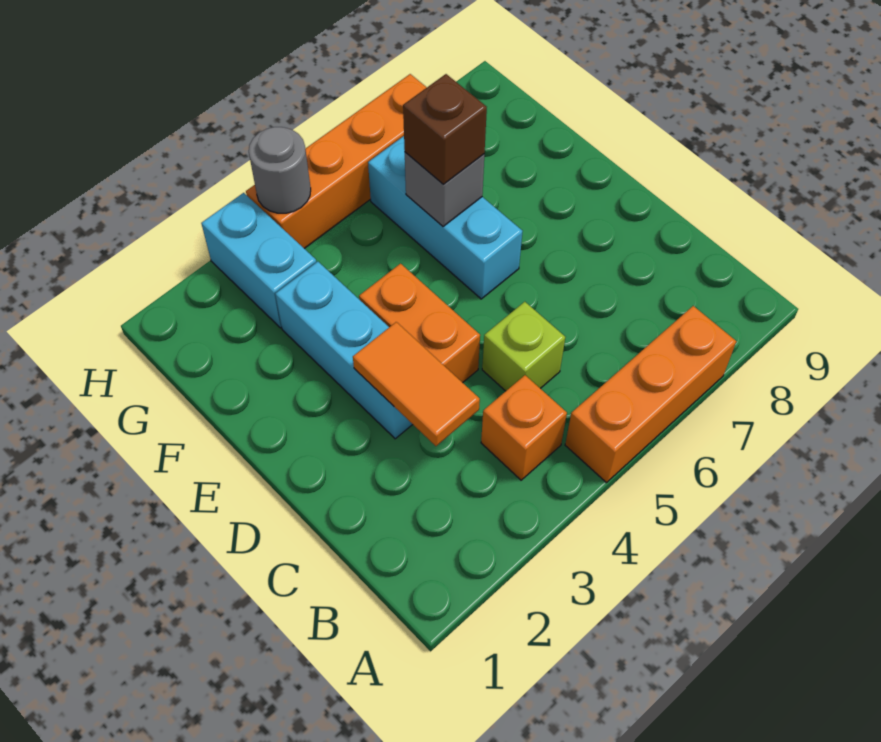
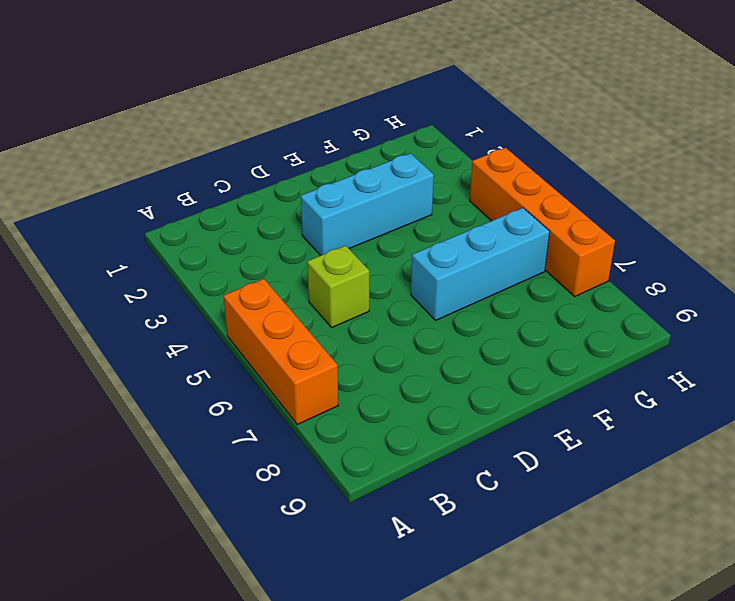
none -> orange brick B4 level 1
none -> orange brick D4:E4 level 1
none -> cyan brick G3:H3 level 1

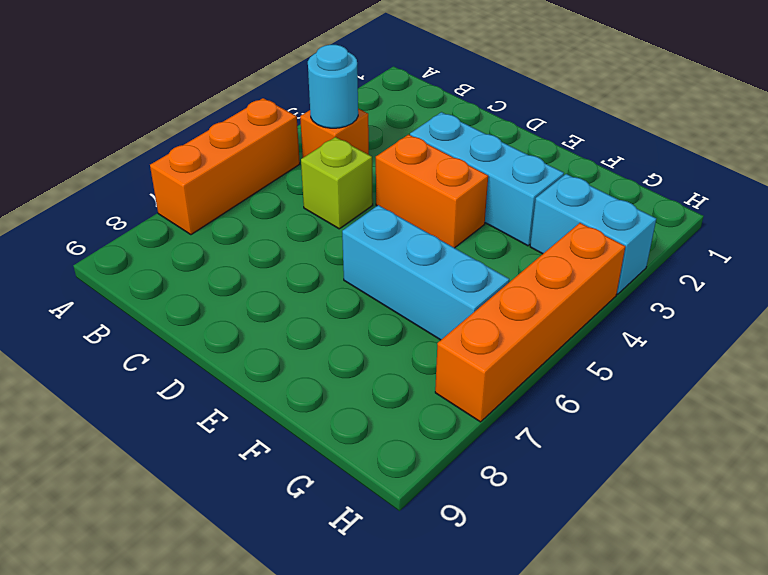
cyan round brick B4 level 2 -> none
none -> orange tile C3:D3 level 2
none -> grey brick F6 level 2
none -> grey round brick H4 level 2

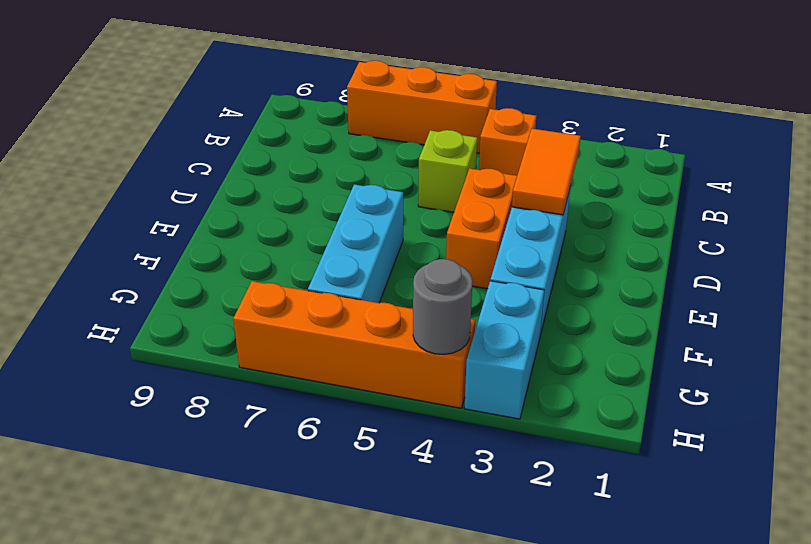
none -> grey brick F6 level 2
none -> brown brick F6 level 3

